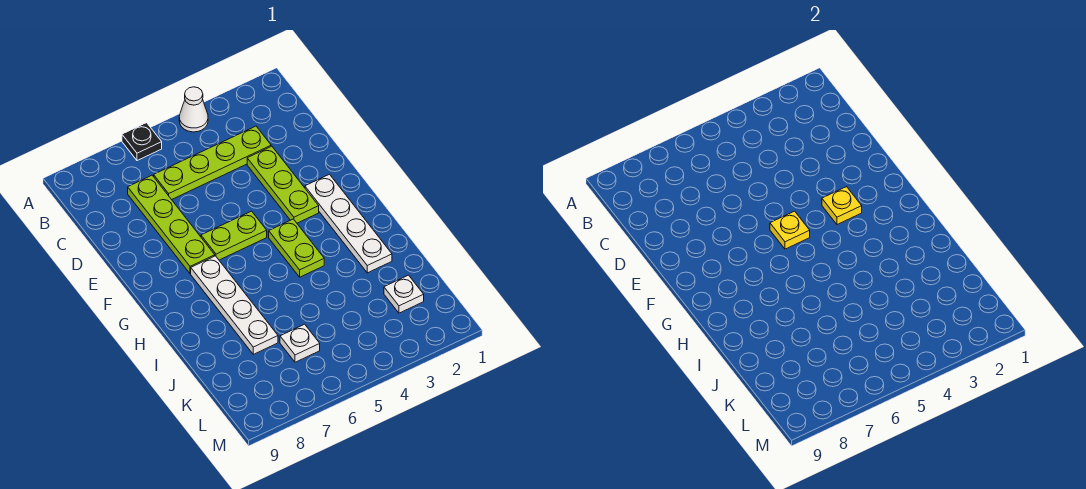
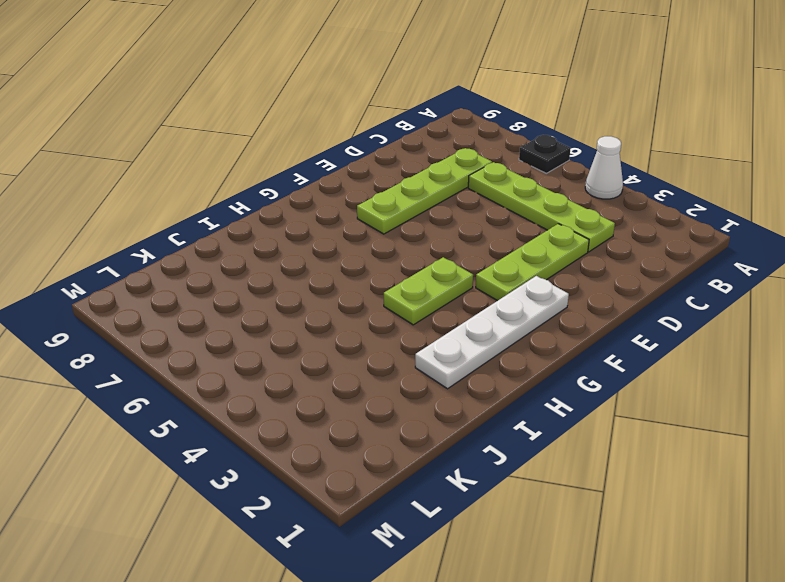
none -> lime plate F5:F6 level 1
none -> white plate G7:J7 level 1
none -> white plate K2 level 1

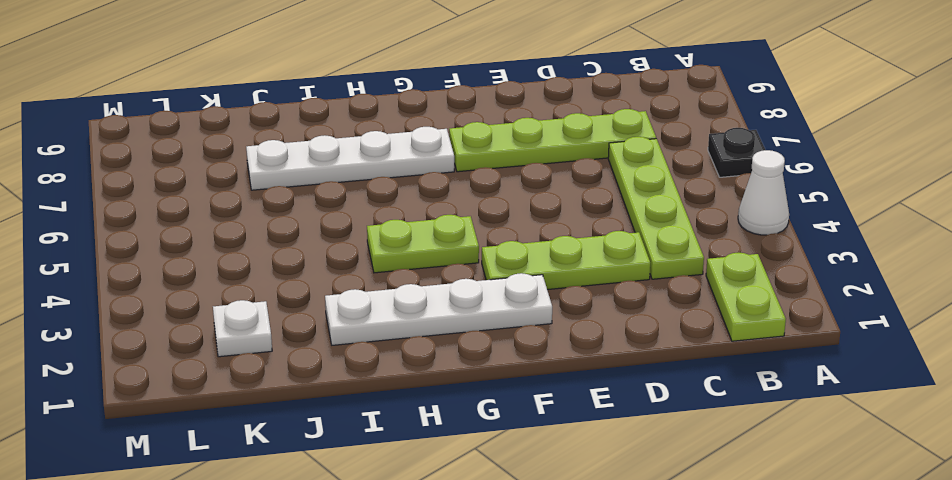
lime plate B1:B2 level 1 -> lime plate F5:F6 level 1
none -> white plate K6 level 1
none -> yellow plate F3 level 2
none -> yellow plate F5 level 2

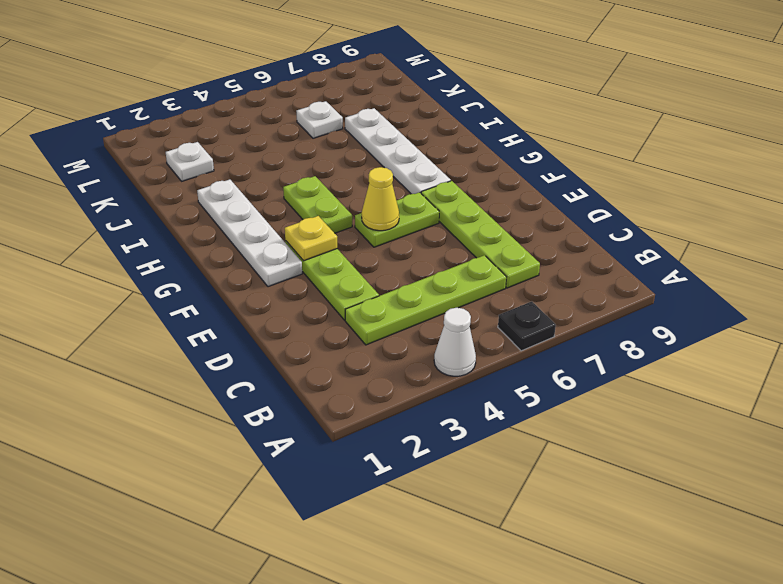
yellow cone F5 level 2 -> yellow plate F5 level 2

